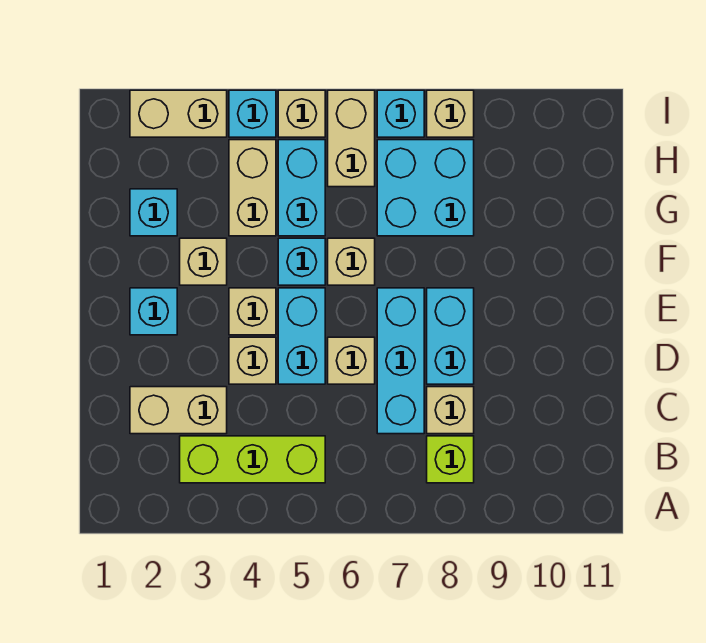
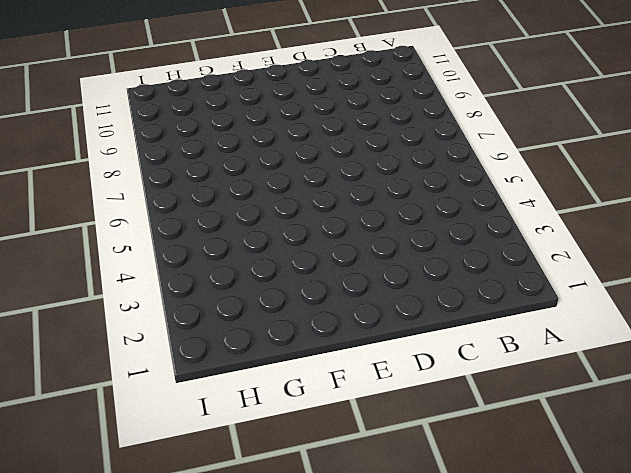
none -> lime brick B3:B5 level 1
none -> lime brick B8 level 1
none -> tan brick C2:C3 level 1

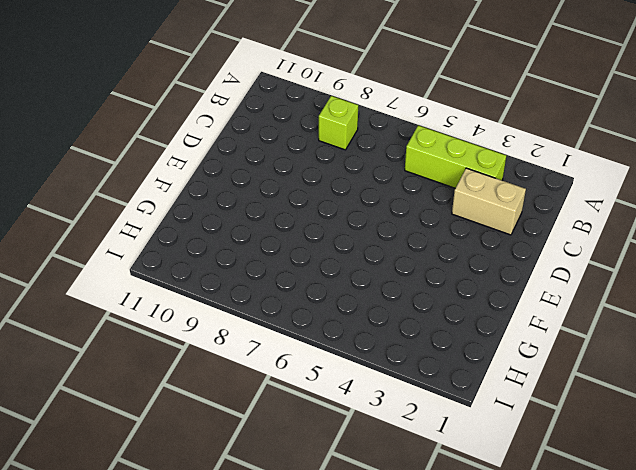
none -> cyan brick C7:E7 level 1
none -> tan brick C8 level 1
none -> tan brick D4 level 1

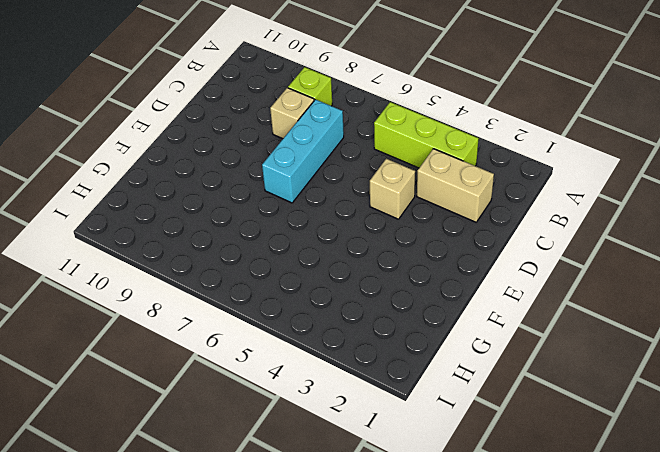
none -> cyan brick D5:E5 level 1
none -> tan brick D6 level 1
none -> cyan brick D8:E8 level 1

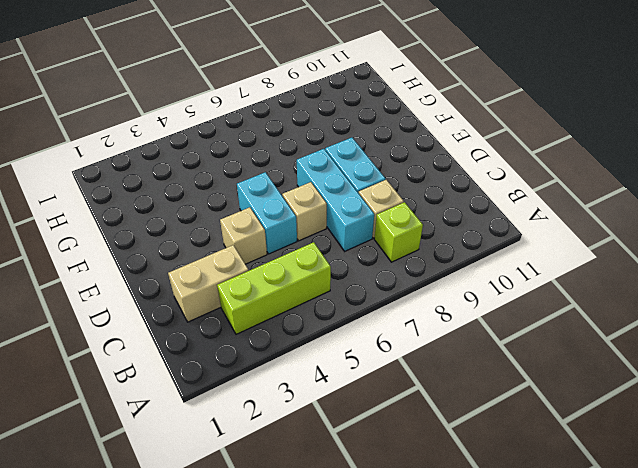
none -> cyan brick E2 level 1
none -> tan brick E4 level 1
none -> tan brick F3 level 1

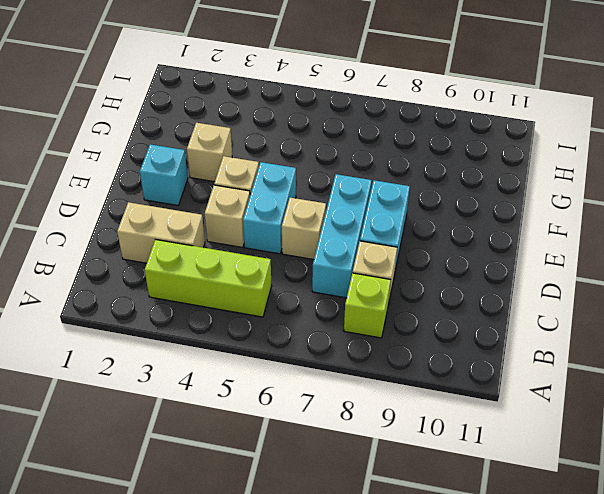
none -> cyan brick F5 level 1
none -> tan brick F6 level 1
none -> cyan brick G2 level 1

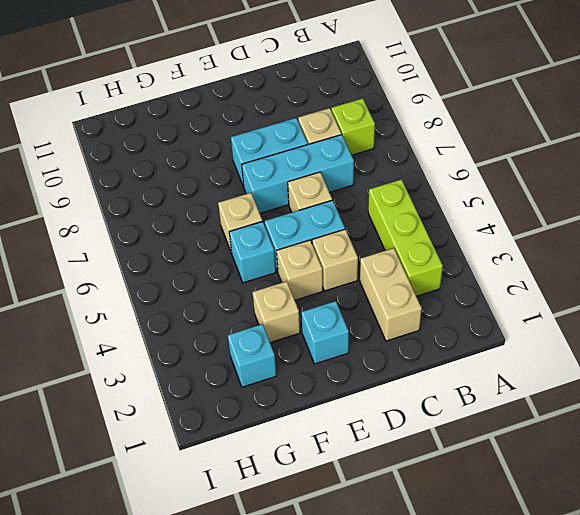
none -> tan brick G4:H4 level 1
none -> cyan brick G5:H5 level 1
none -> cyan brick G7:H8 level 1

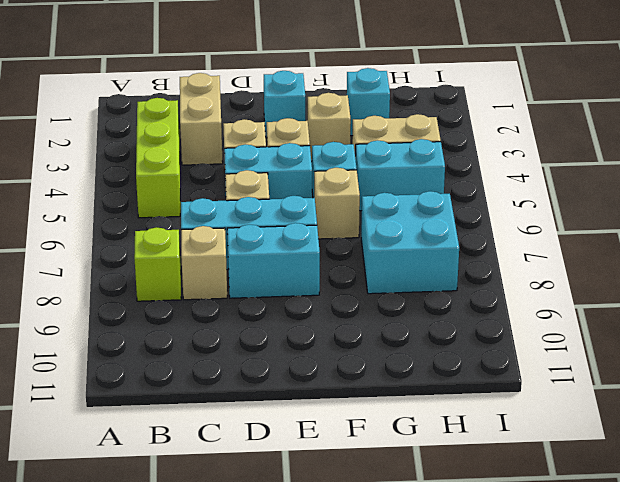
none -> tan brick H6:I6 level 1
none -> tan brick I2:I3 level 1
none -> cyan brick I4 level 1

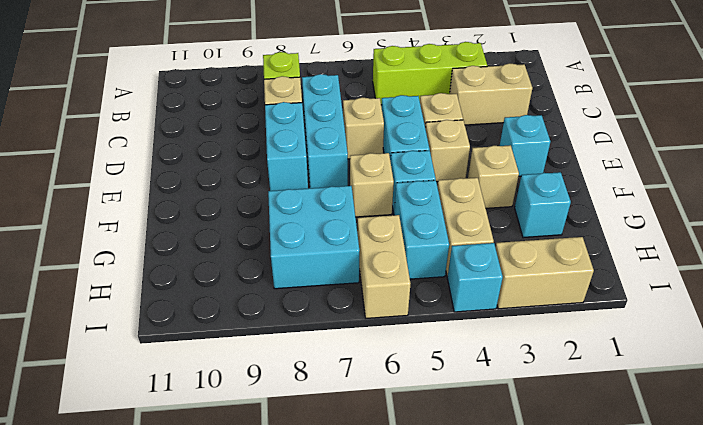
none -> tan brick I5 level 1
none -> cyan brick I7 level 1
none -> tan brick I8 level 1

